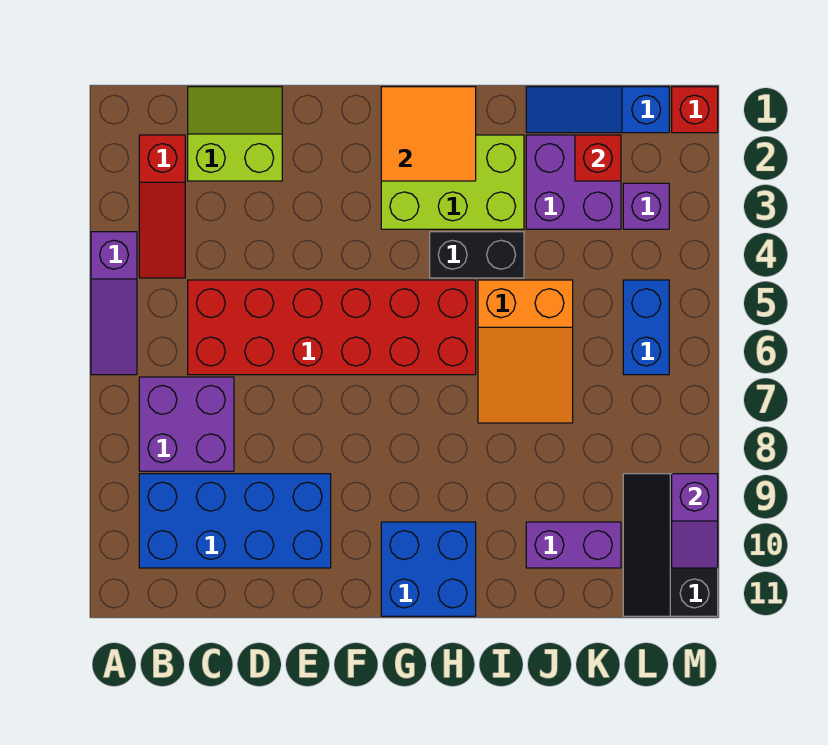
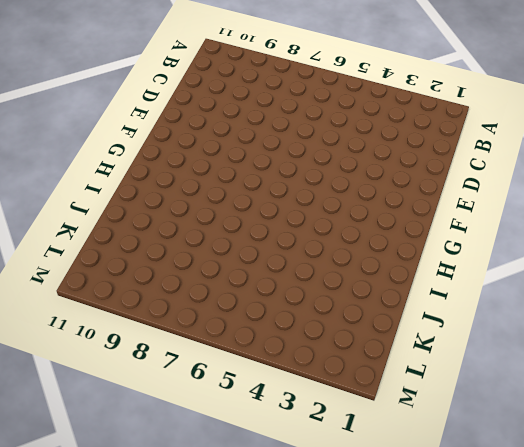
none -> purple slope A4:A6 level 1 top 4
none -> red slope B2:B4 level 1 top 2
none -> purple brick B7:C8 level 1

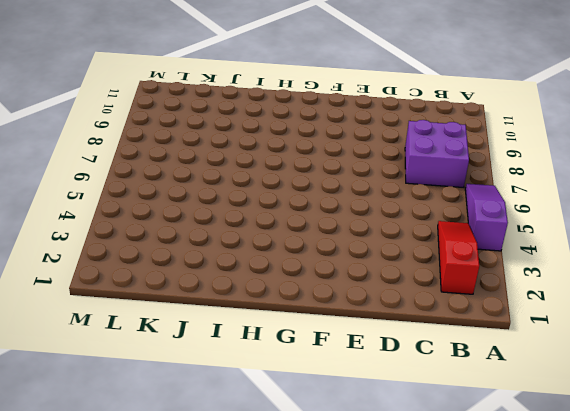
none -> blue brick B9:E10 level 1
none -> lime slope C1:D2 level 1 top 2
none -> red brick C5:H6 level 1

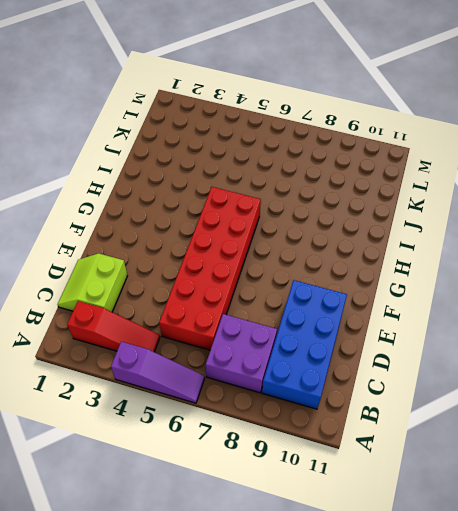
none -> lime brick G2:I3 level 1
none -> blue brick G10:H11 level 1
none -> black brick H4:I4 level 1

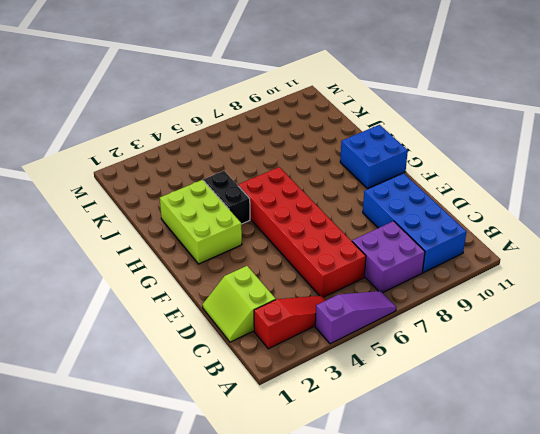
none -> orange slope I5:J7 level 1 top 5
none -> blue slope J1:L1 level 1 top L
none -> purple brick J2:K3 level 1

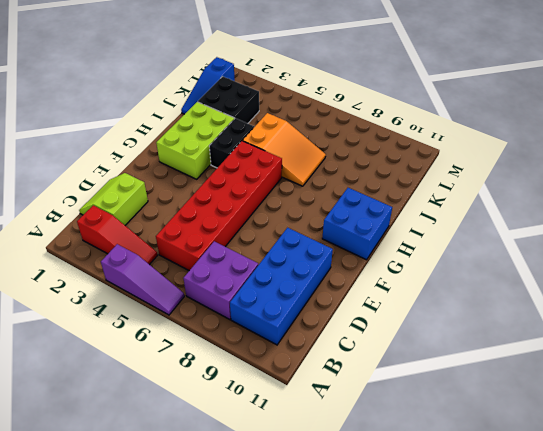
black brick J2:K3 level 1 -> purple brick J2:K3 level 1
none -> purple brick J10:K10 level 1
none -> purple brick L3 level 1
none -> blue brick L5:L6 level 1

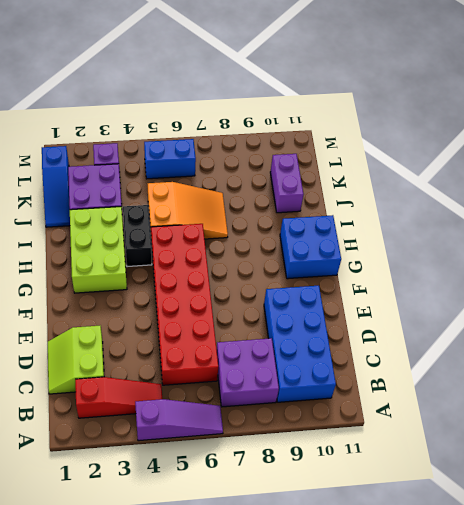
none -> black slope L9:M11 level 1 top M
none -> red brick M1 level 1
none -> orange tile G1:H2 level 2

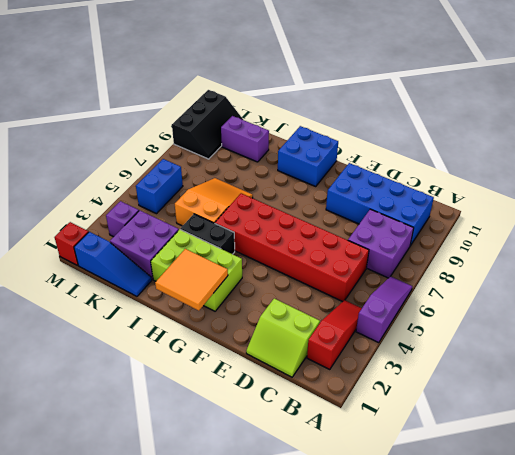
none -> red brick K2 level 2
none -> purple slope M9:M10 level 2 top 9

